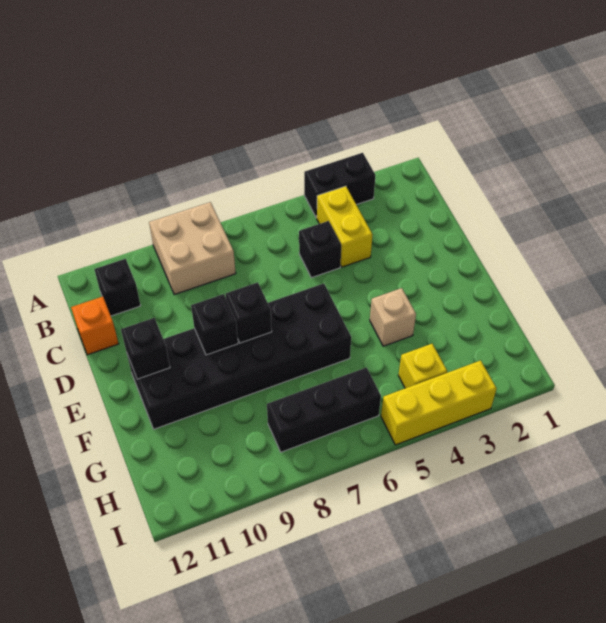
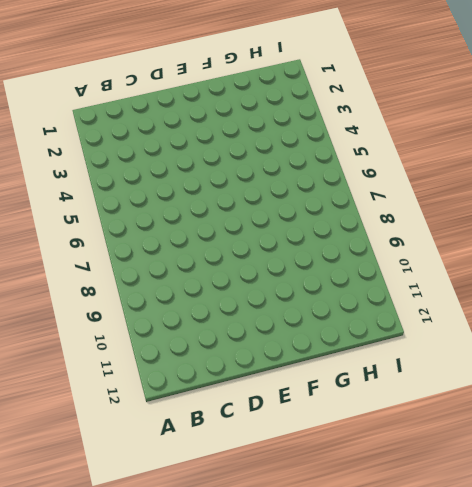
none -> black brick A3:A4 level 1
none -> tan brick A8:B9 level 1
none -> yellow brick B4:C4 level 1

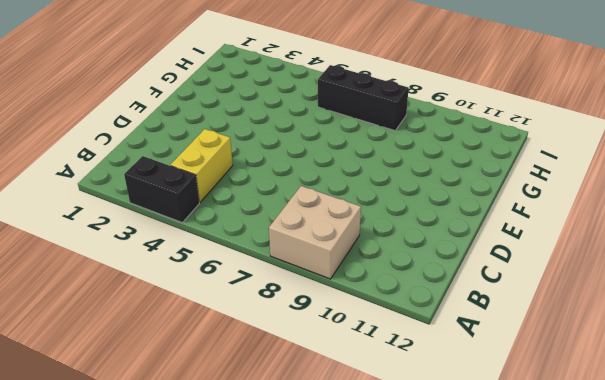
none -> black brick B11 level 1
none -> black brick C5 level 1
none -> orange brick C12 level 1

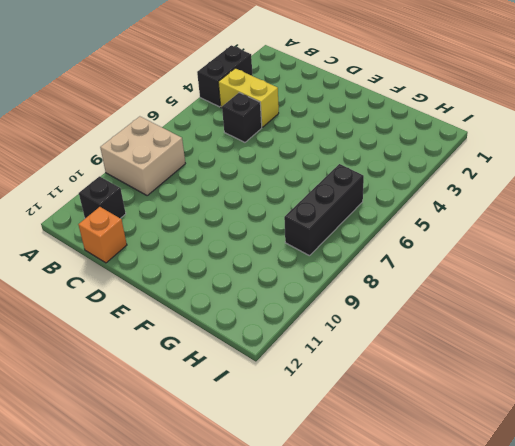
none -> black brick E6:F11 level 1
none -> tan brick F4 level 1
none -> yellow brick H4 level 1

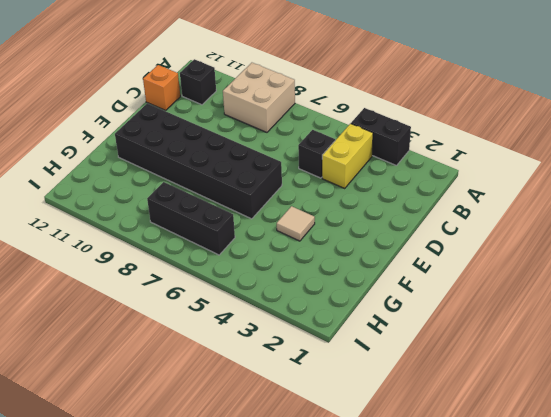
tan tile F4 level 1 -> tan brick F4 level 1
none -> yellow brick H4 level 1
none -> yellow brick I3:I5 level 1
none -> black brick E8 level 2

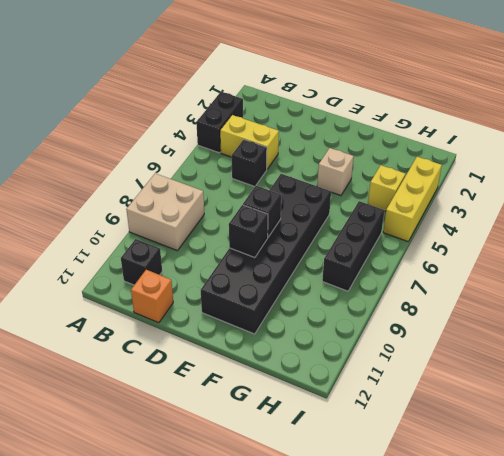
none -> black brick E11 level 2

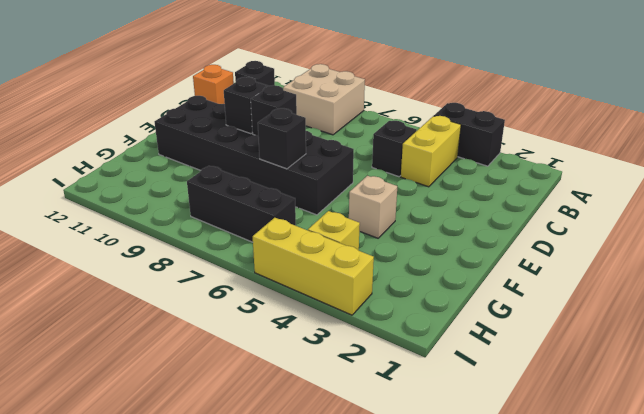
black brick F7 level 2 -> black brick E11 level 2

